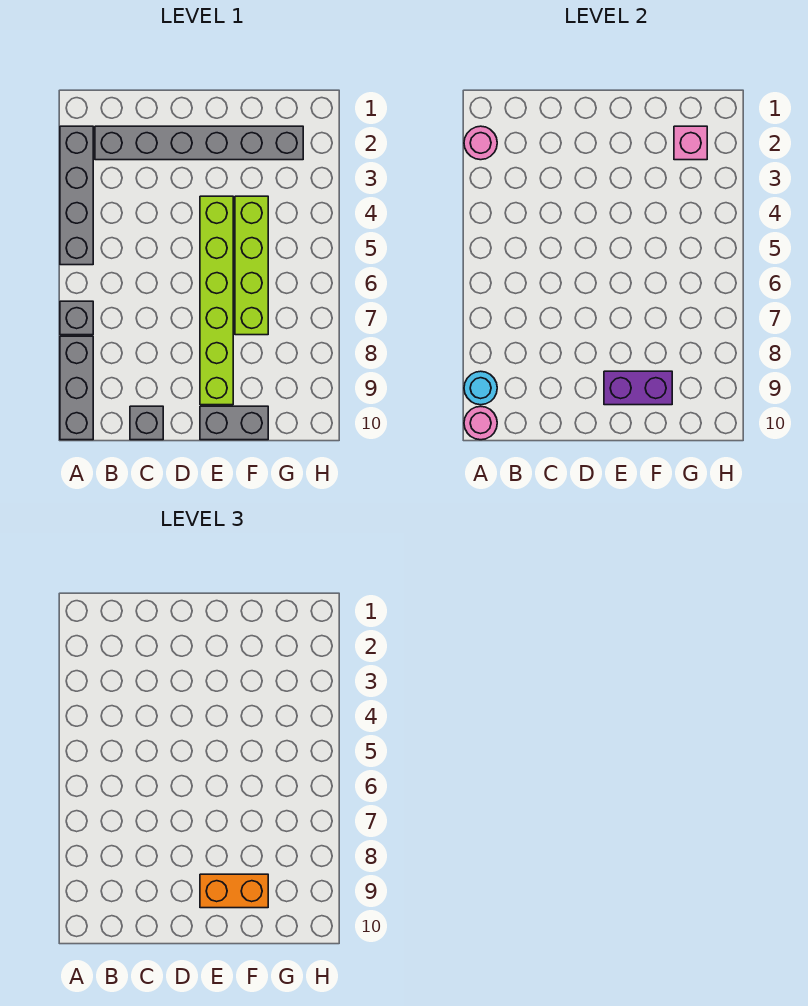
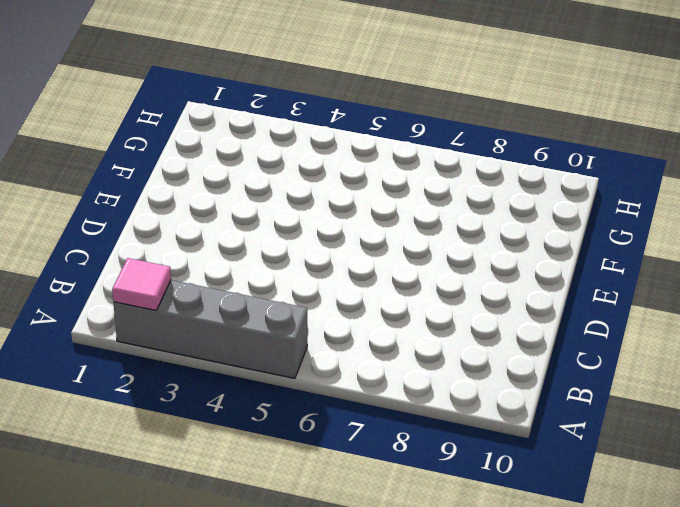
pink tile A2 level 2 -> pink round brick A2 level 2
none -> grey brick A7 level 1
none -> grey brick A8:A10 level 1
none -> grey brick B2:G2 level 1

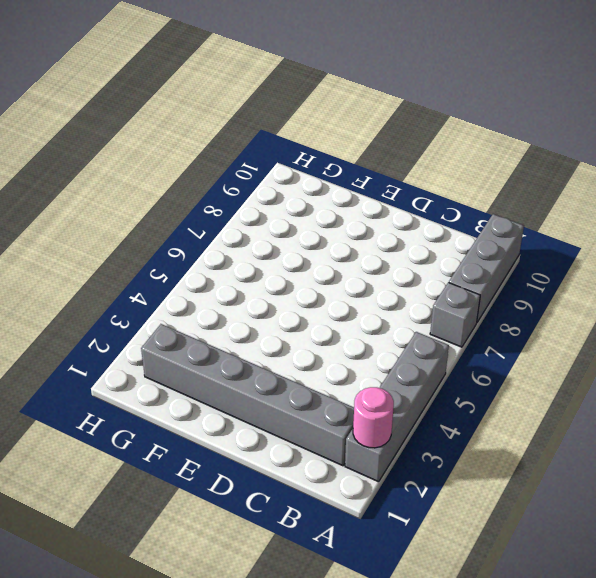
none -> grey brick C10 level 1
none -> lime brick E4:E9 level 1
none -> grey brick E10:F10 level 1

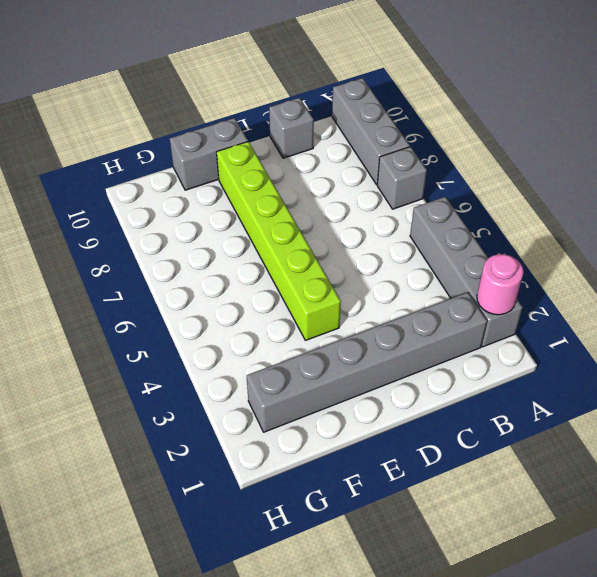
none -> lime brick F4:F7 level 1
none -> cyan round brick A9 level 2
none -> pink round brick A10 level 2

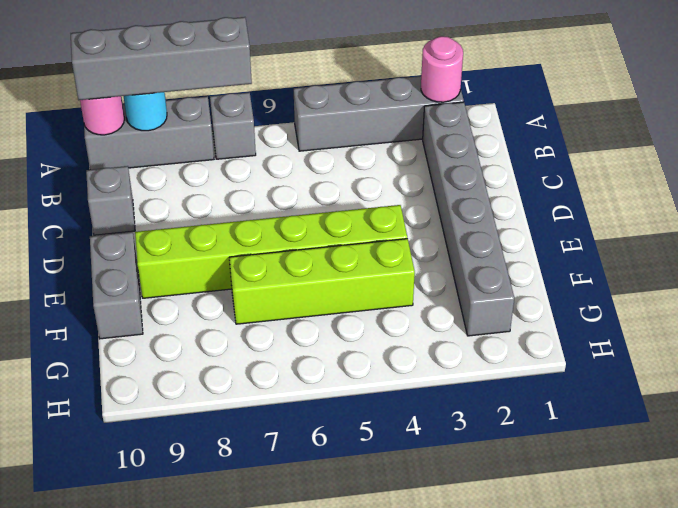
grey brick A7:A10 level 3 -> none
none -> purple brick E9:F9 level 2
none -> pink brick G2 level 2
none -> orange brick E9:F9 level 3

